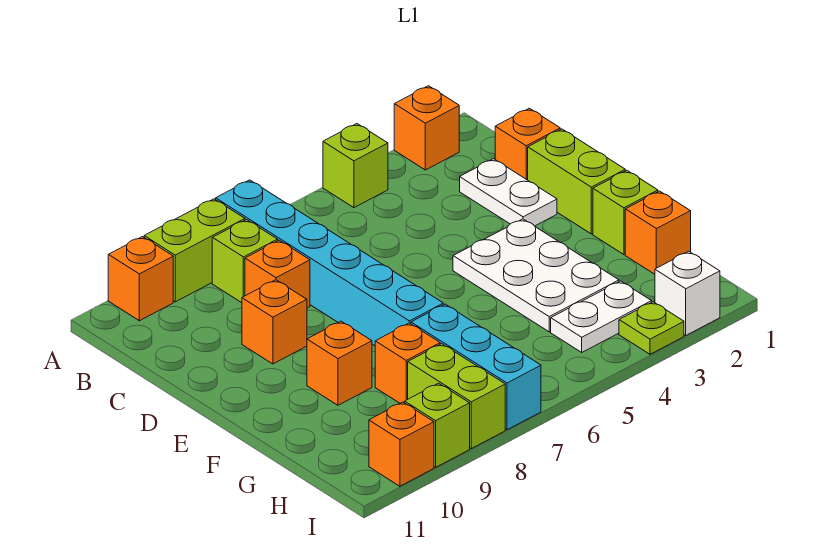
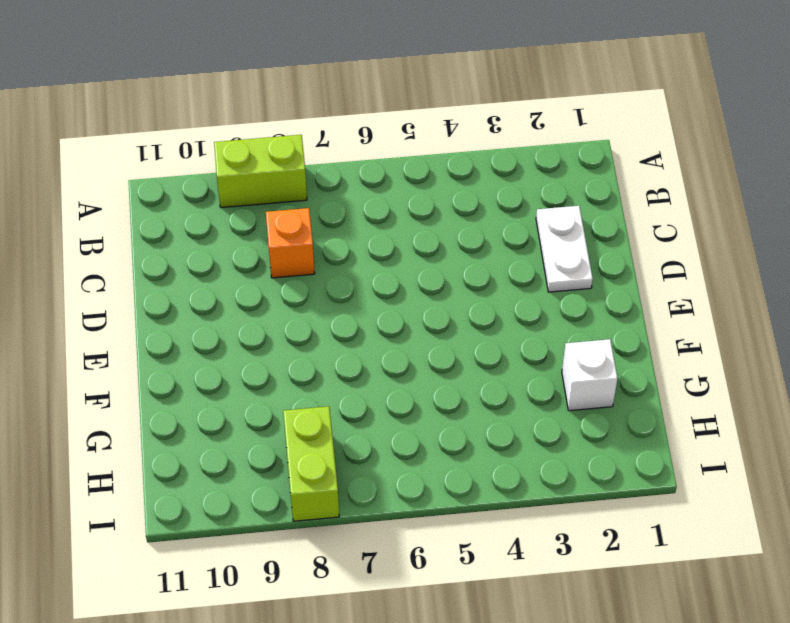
white brick G2 level 1 -> white brick I2 level 1
none -> orange brick A2 level 1
none -> lime brick A4 level 1
none -> cyan brick A7:F7 level 1

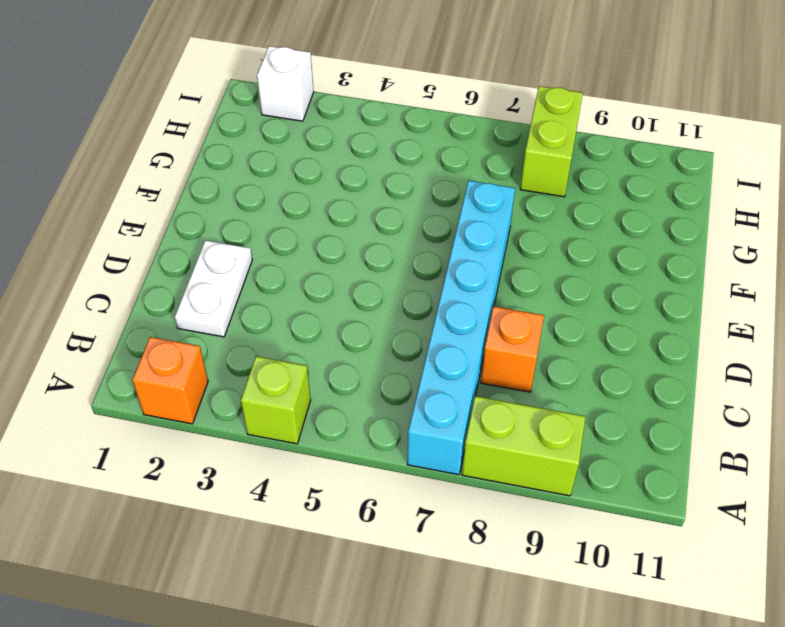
none -> orange brick A10 level 1
none -> lime brick B8 level 1
none -> orange brick C1 level 1

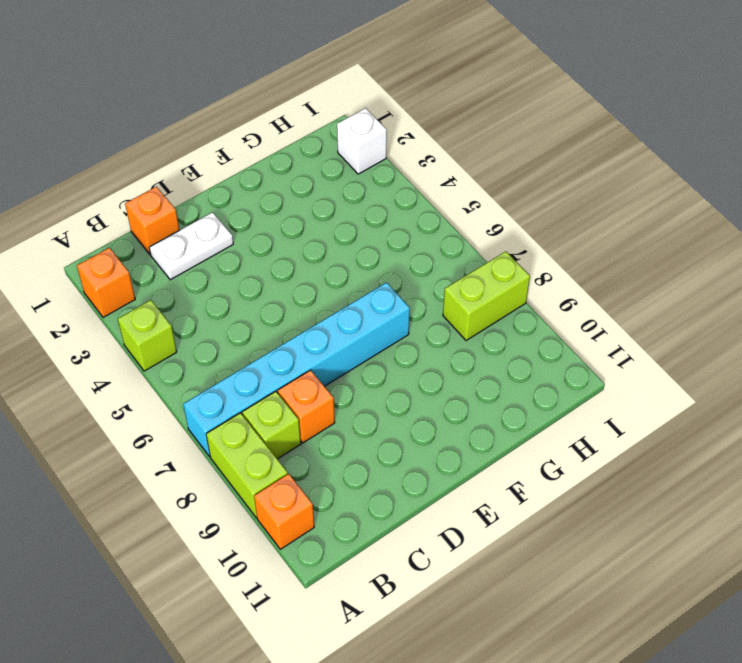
none -> lime brick D1:E1 level 1
none -> orange brick D9 level 1
none -> white plate E3:G4 level 1

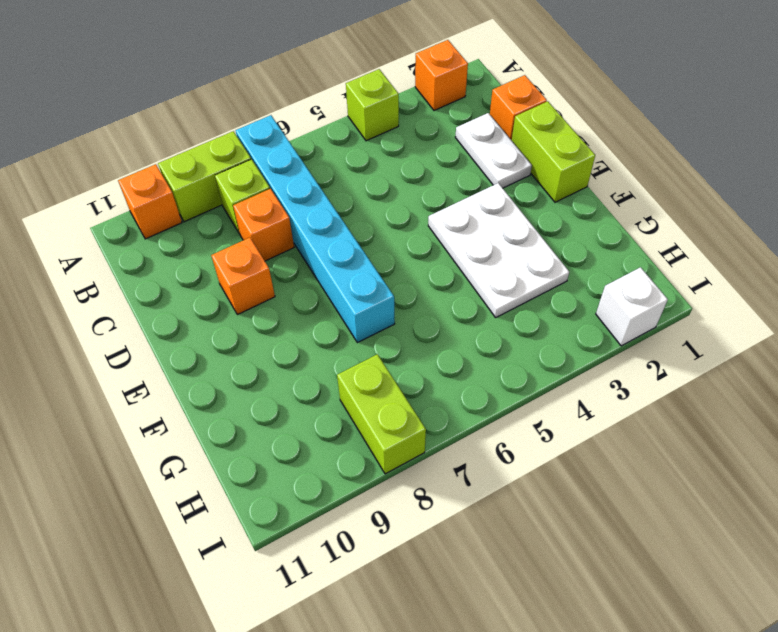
none -> lime brick F1 level 1
none -> orange brick F9 level 1
none -> orange brick G1 level 1

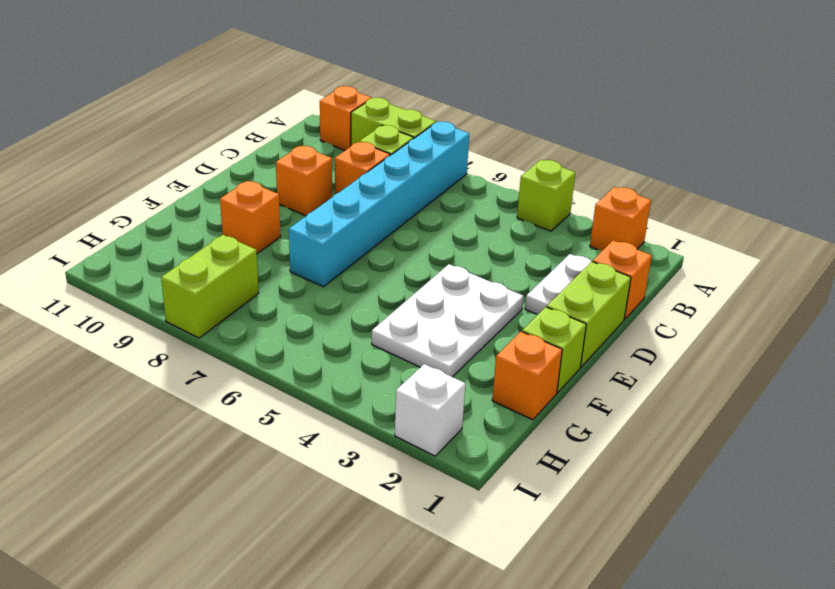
none -> cyan brick G7:I7 level 1
none -> orange brick G8 level 1
none -> white plate H3:H4 level 1

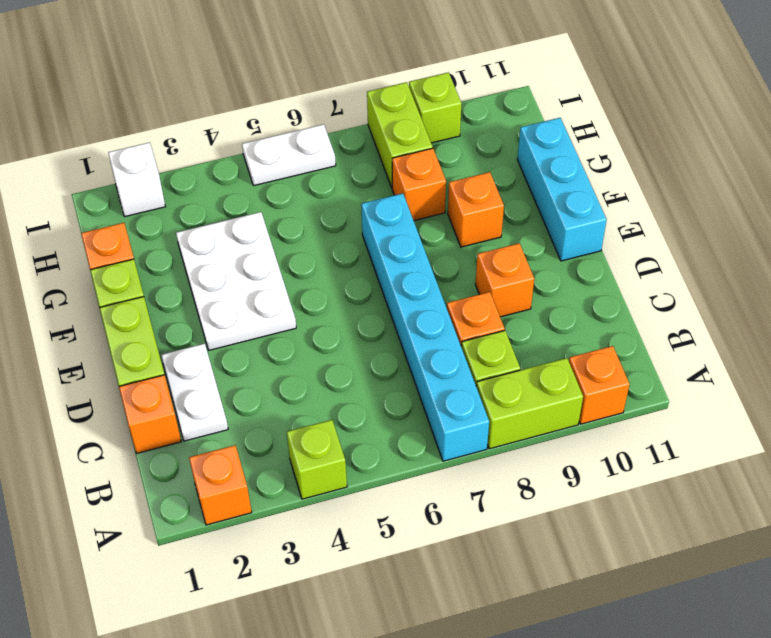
cyan brick E11:G11 level 1 -> cyan brick G7:I7 level 1
white plate I5:I6 level 1 -> white plate H3:H4 level 1
none -> lime plate I3 level 1
none -> orange brick I10 level 1

